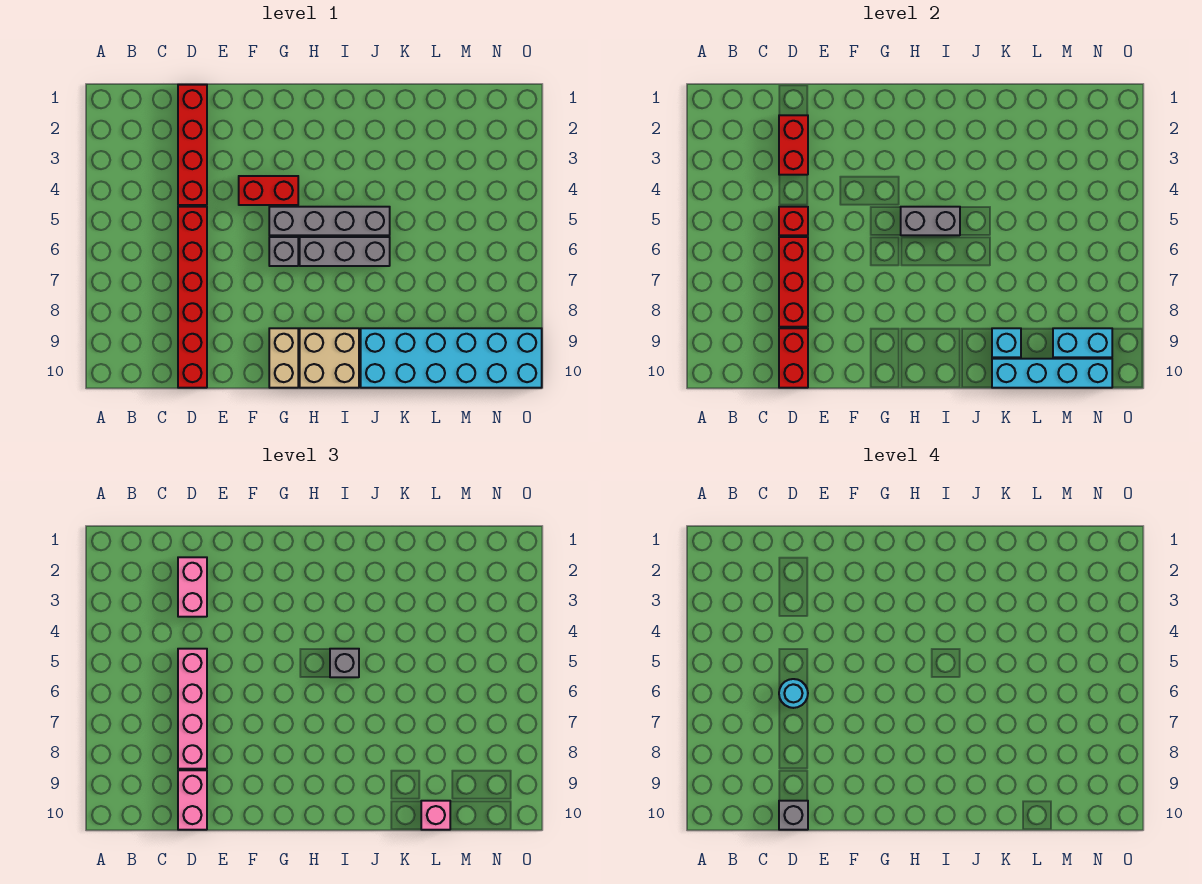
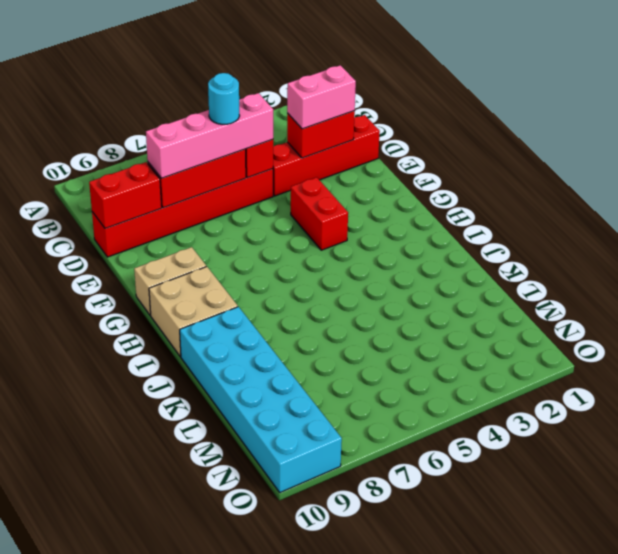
none -> grey brick G5:J5 level 1
none -> grey brick G6 level 1
none -> grey brick H6:J6 level 1

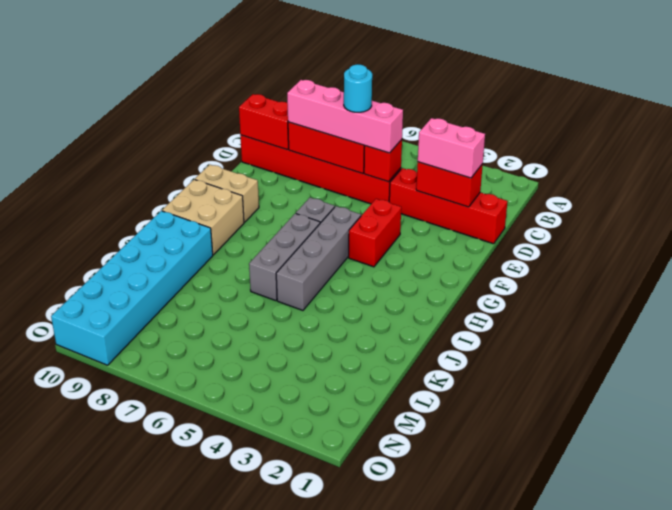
none -> grey brick H5:I5 level 2
none -> cyan brick K9 level 2
none -> cyan brick K10:N10 level 2

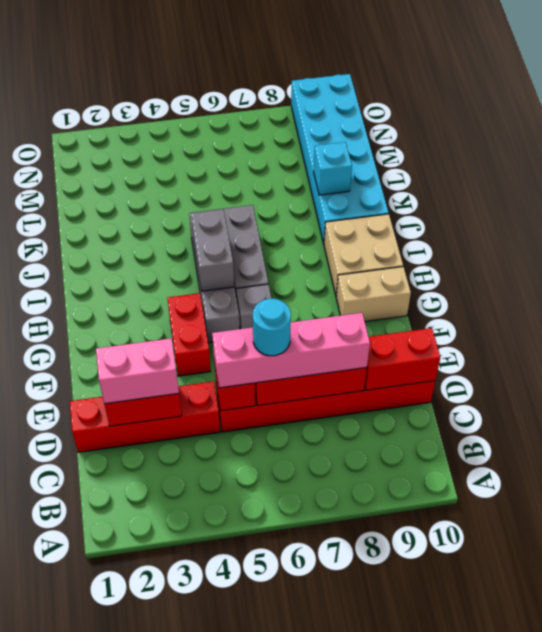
none -> cyan brick K10:N10 level 2
none -> cyan brick M9:N9 level 2
none -> pink brick D9:D10 level 3

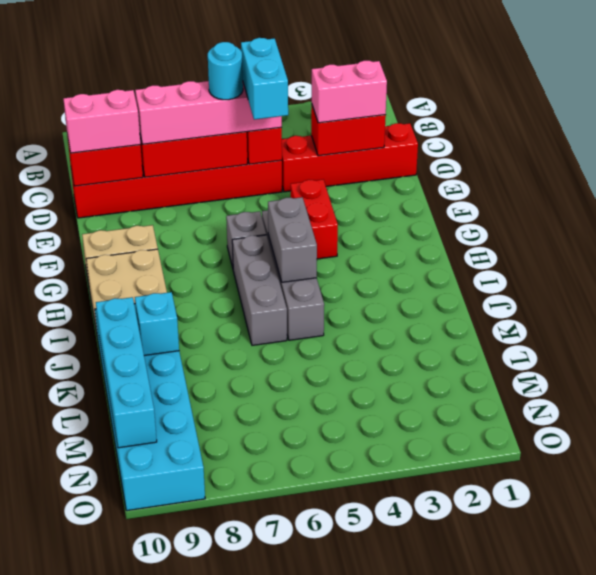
cyan brick D5:E5 level 4 -> cyan brick M9:N9 level 2
none -> grey brick I5 level 3
none -> pink brick L10 level 3
none -> grey brick D10 level 4

